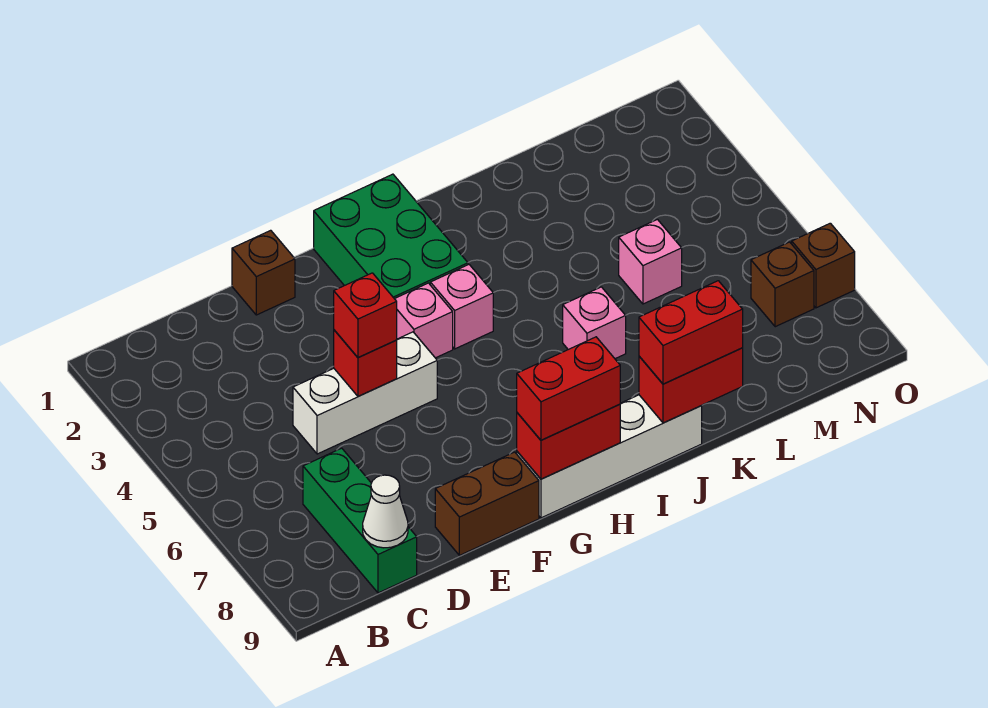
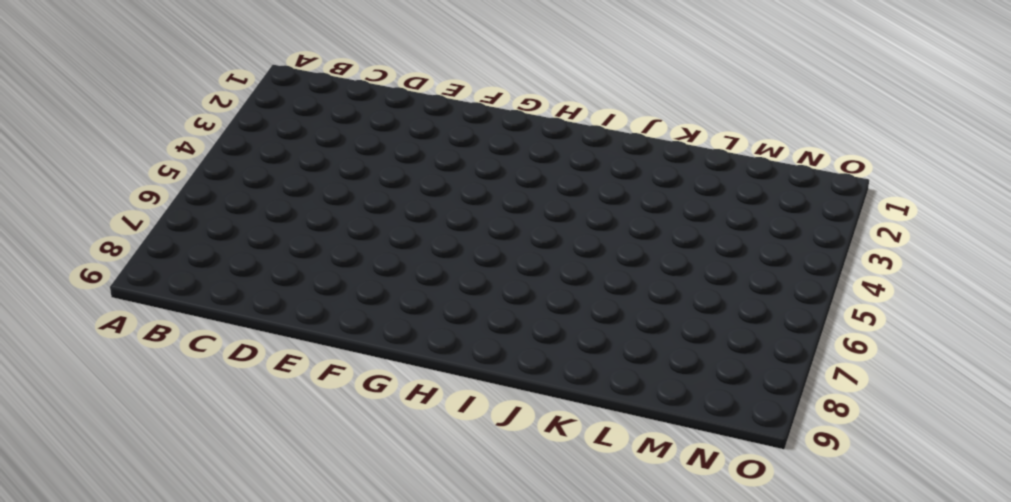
none -> green brick C7:C9 level 1
none -> white brick D5:F5 level 1
none -> brown brick E1 level 1

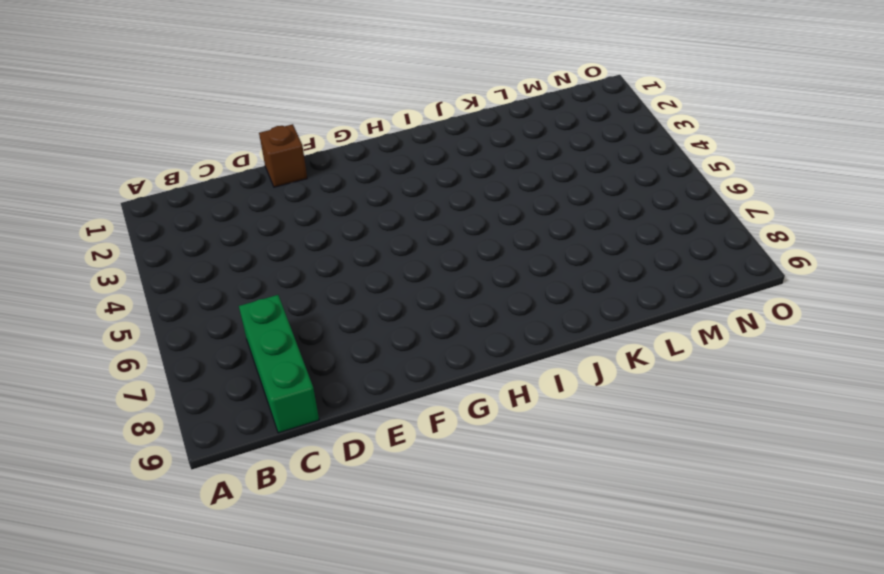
none -> white brick D5:F5 level 1
none -> brown brick E9:F9 level 1
none -> green brick G1:H3 level 1

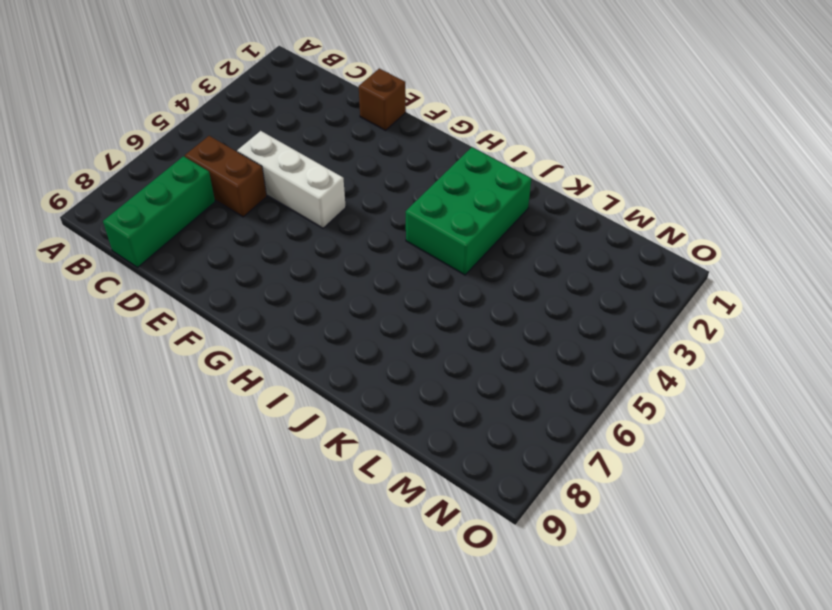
brown brick C6:D6 level 1 -> brown brick E9:F9 level 1
green brick I2:J4 level 1 -> green brick G1:H3 level 1
none -> pink brick G4 level 1
none -> white brick G9:J9 level 1
none -> pink brick H4 level 1

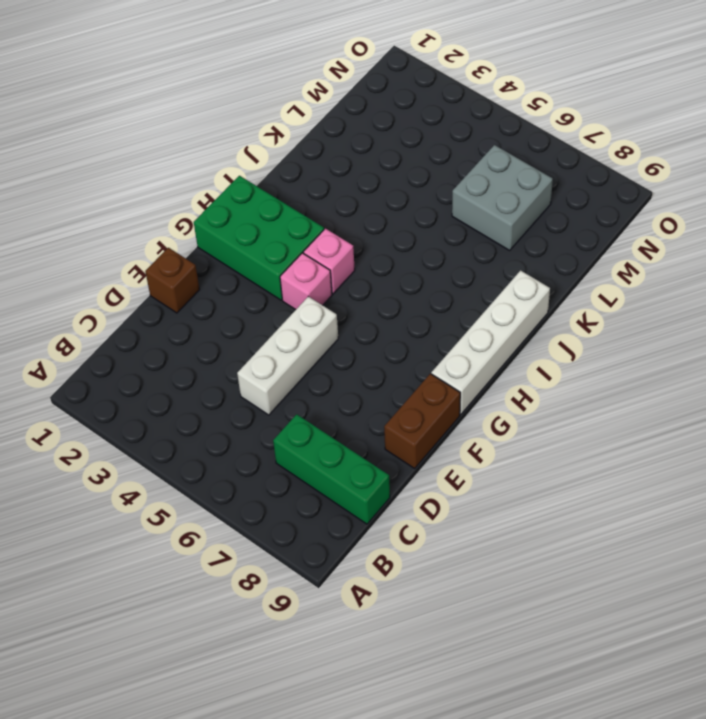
grey brick L6:M7 level 1 -> none
none -> pink brick J6 level 1
none -> pink brick L5 level 1
none -> brown brick N7 level 1

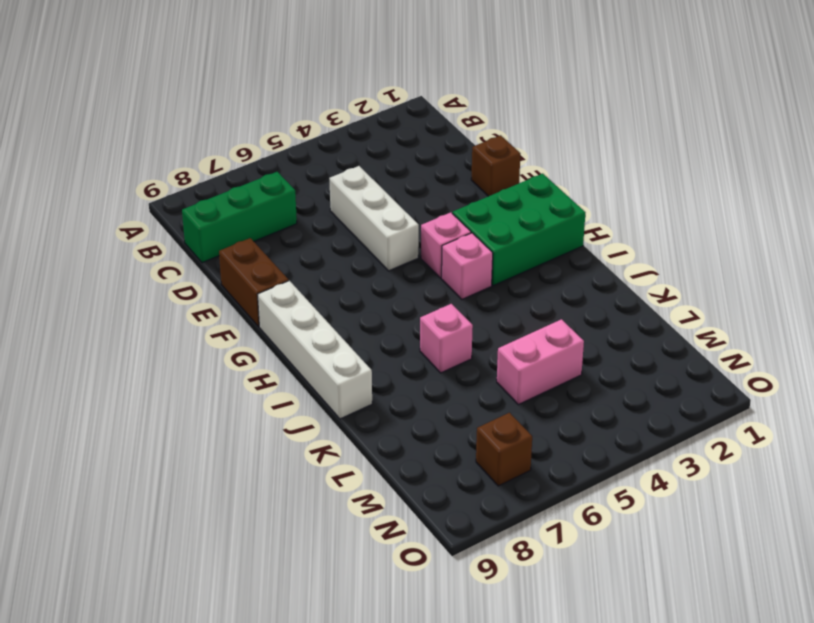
pink brick L4:L5 level 1 -> pink brick L5 level 1
none -> brown brick O7 level 1
none -> white cone C9 level 2
none -> red brick E5 level 2

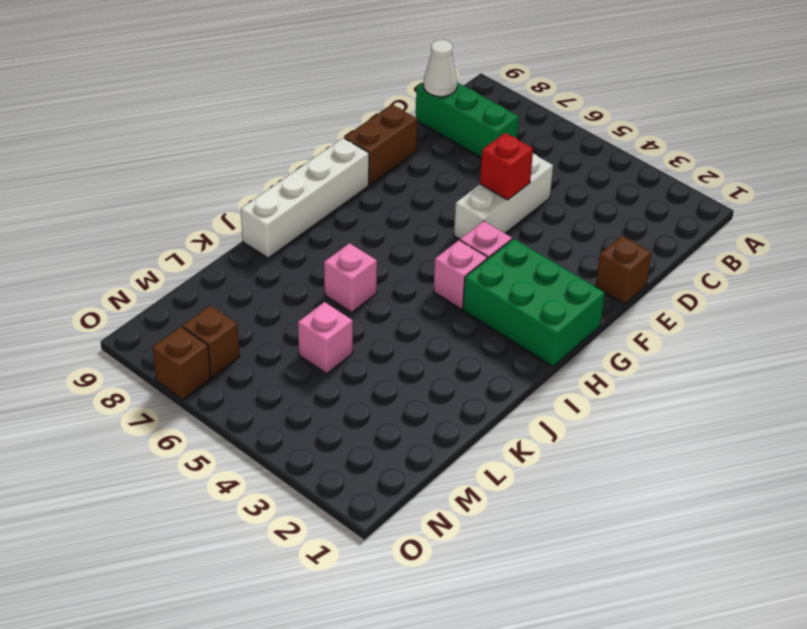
none -> red brick G9:H9 level 2
none -> red brick J9:K9 level 2
none -> red brick E5 level 3

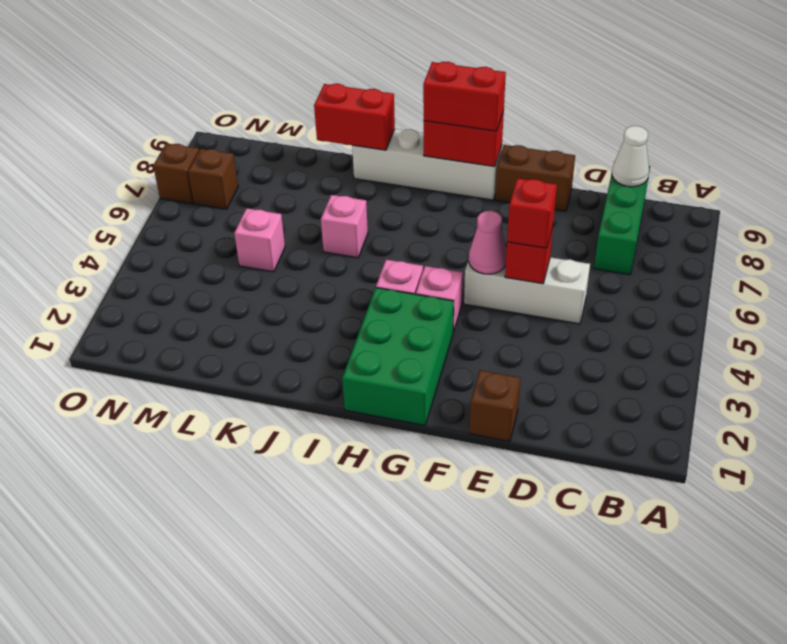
pink cone F5 level 2 -> none
none -> red brick J9:K9 level 3

